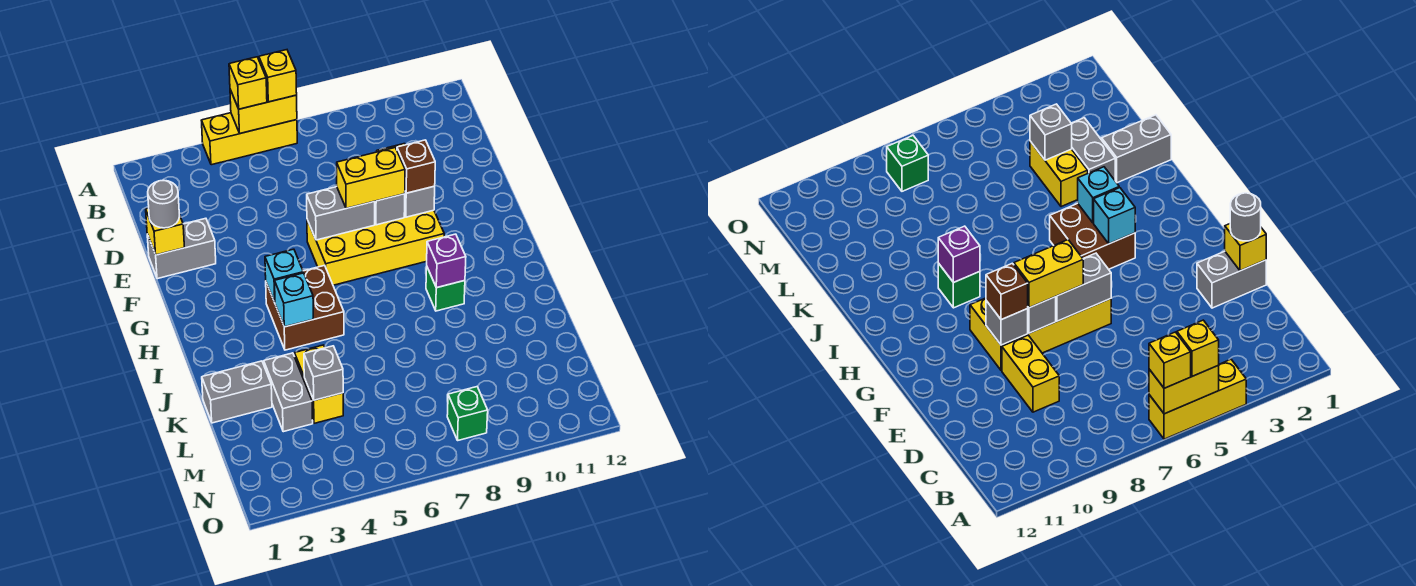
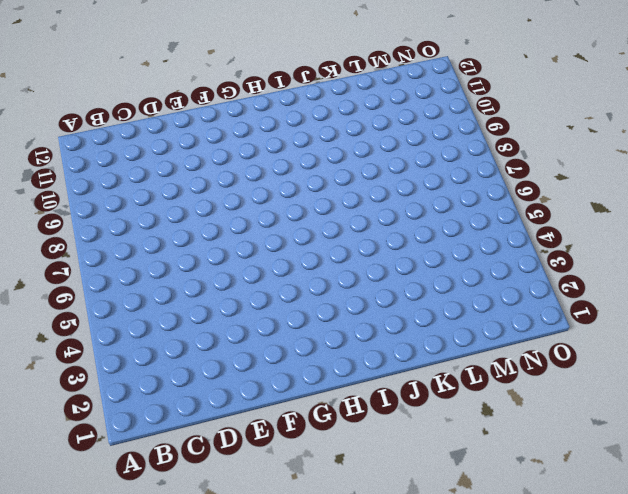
none -> yellow brick A4:A6 level 1
none -> yellow brick D9:E9 level 1
none -> grey brick E1:E2 level 1

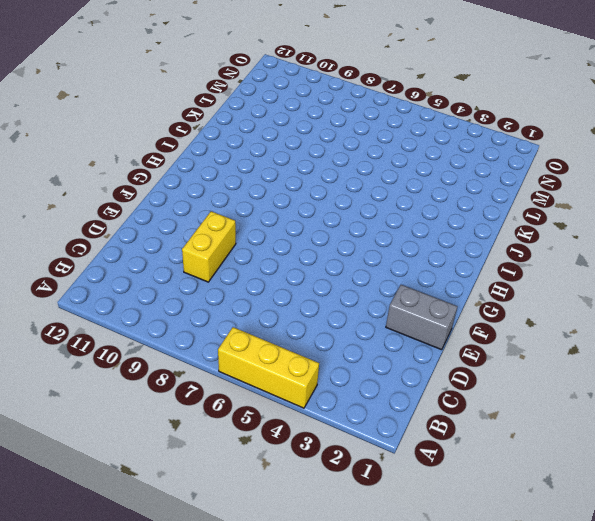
none -> yellow brick F6:G9 level 1
none -> brown brick H4:I5 level 1
none -> green brick I9 level 1

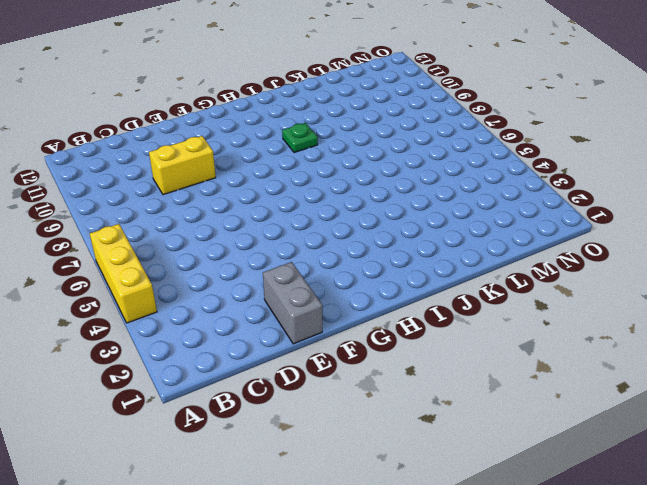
green plate I9 level 1 -> green brick I9 level 1
none -> yellow brick F6:G9 level 1
none -> brown brick H4:I5 level 1
none -> grey brick K1:K2 level 1

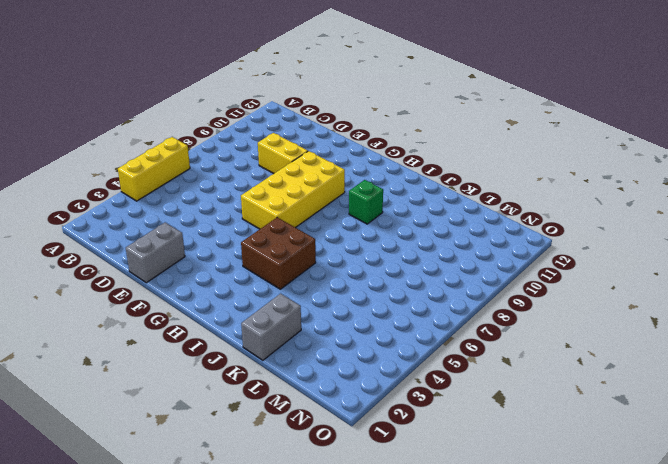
none -> grey brick K3:L3 level 1
none -> yellow brick K4:L4 level 1
none -> green brick N8 level 1

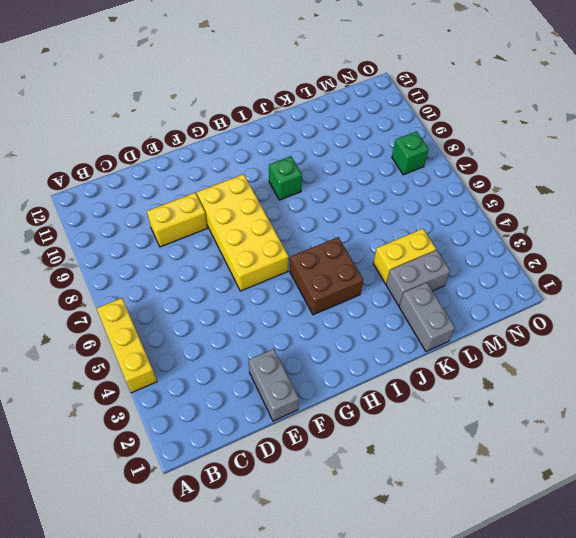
none -> yellow brick A5:A6 level 2
none -> yellow brick E1 level 2
none -> grey brick F6:F7 level 2

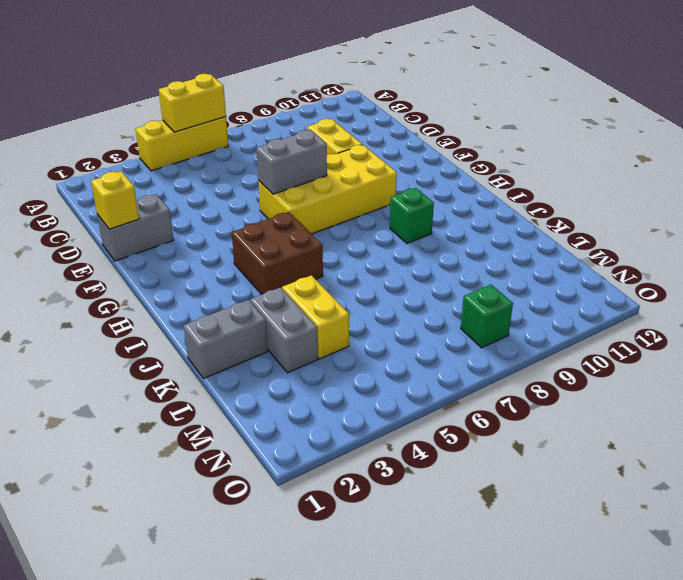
none -> grey brick F8 level 2
none -> grey brick F9 level 2
none -> cyan brick H4 level 2

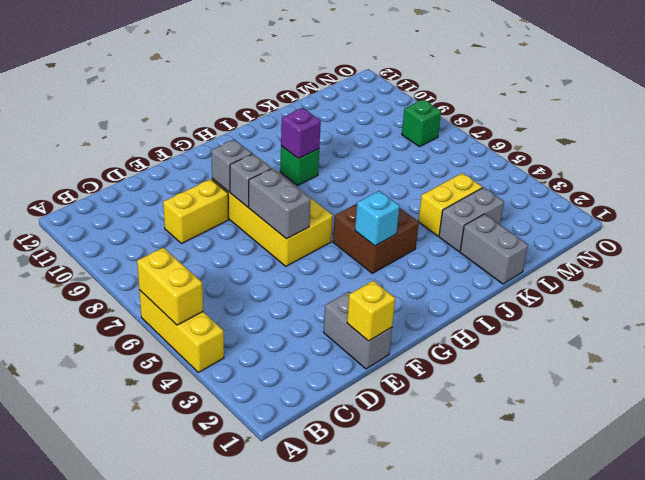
none -> cyan brick I4 level 2
none -> grey brick L4 level 2
none -> yellow brick A5 level 3

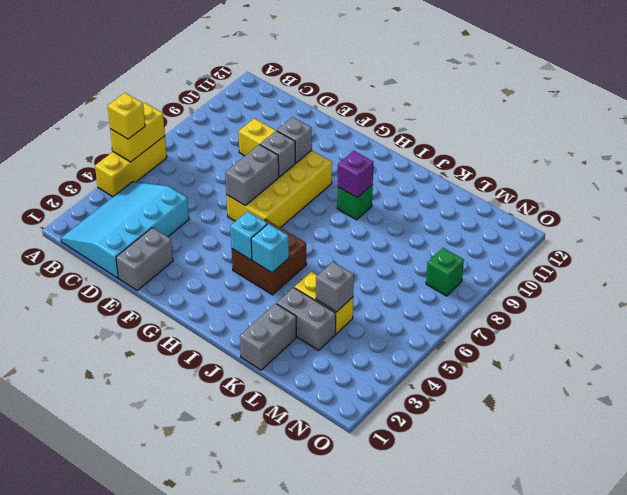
cyan slope B1:D4 level 1 top D -> none
none -> yellow brick E1 level 2
none -> yellow brick A6 level 3
none -> grey round brick E1 level 3

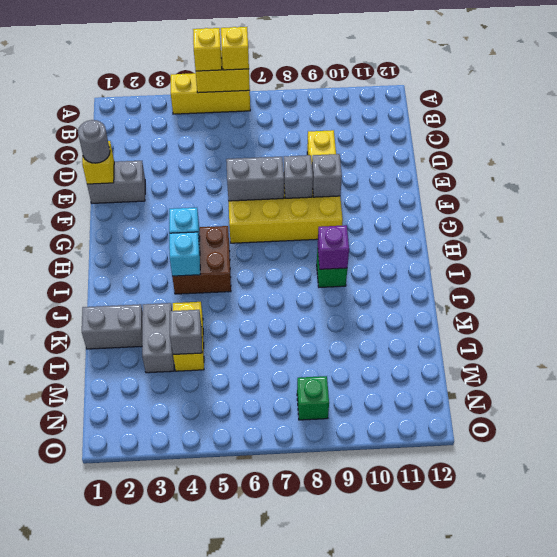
none -> yellow brick F7:F8 level 3
none -> brown brick F9 level 3

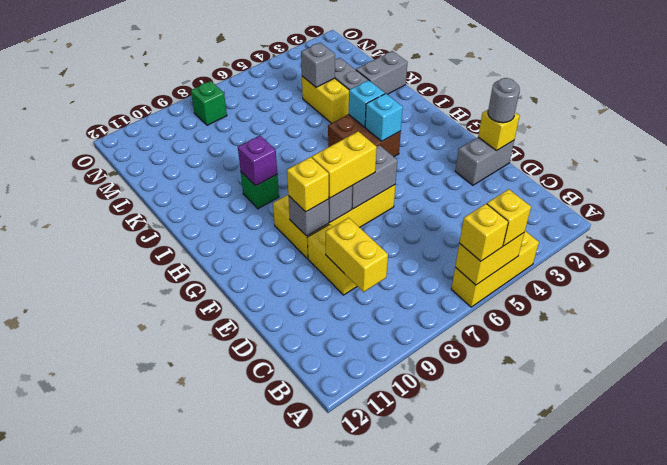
yellow brick C9:D9 level 2 -> none
yellow brick F9 level 3 -> brown brick F9 level 3

